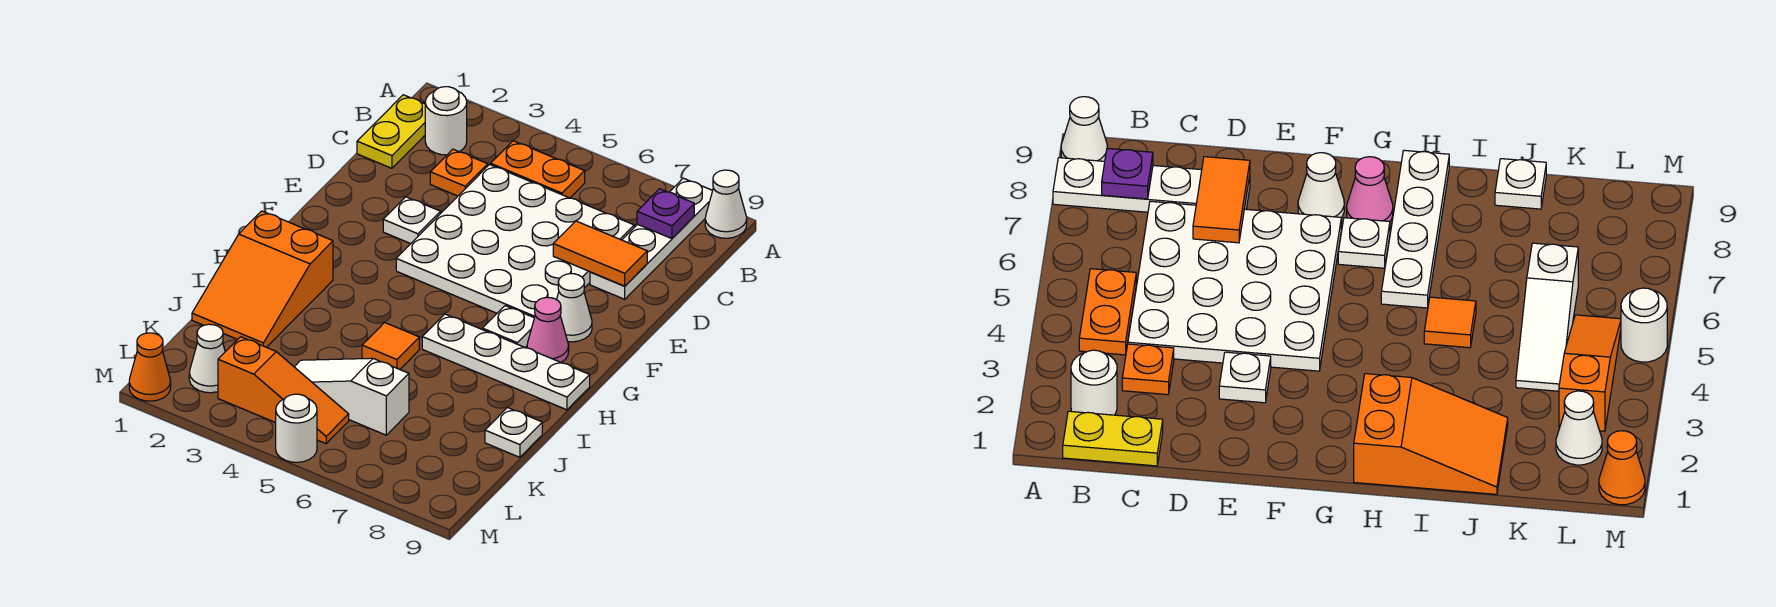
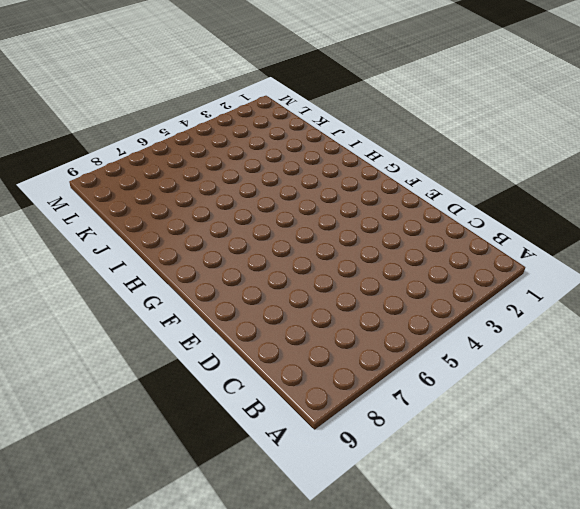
none -> white plate A8:D8 level 1
none -> white cone A9 level 1
none -> yellow plate B1:C1 level 1

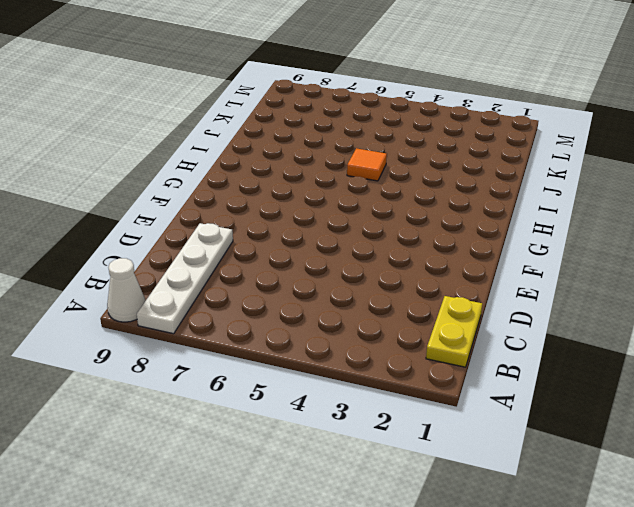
none -> white round brick B2 level 1
none -> orange plate B4:B5 level 1
none -> orange plate C3 level 1

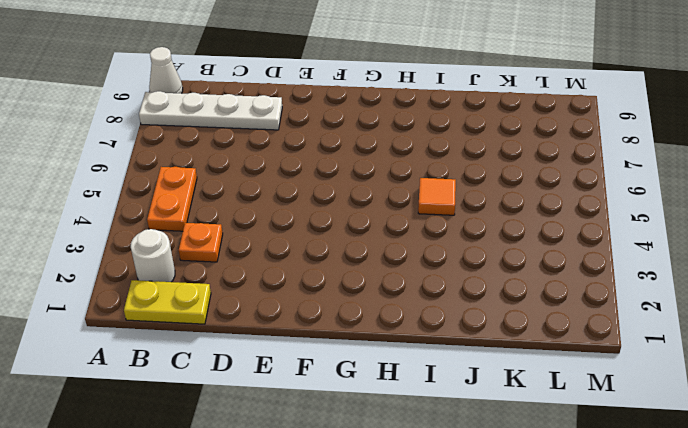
none -> white plate C4:F7 level 1
none -> white plate E3 level 1
none -> white cone F8 level 1

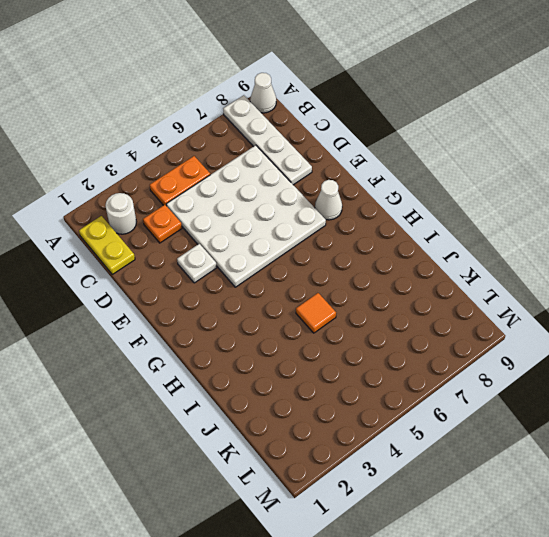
none -> white plate G7 level 1
none -> pink cone G8 level 1
none -> orange slope H1:J2 level 1 top H

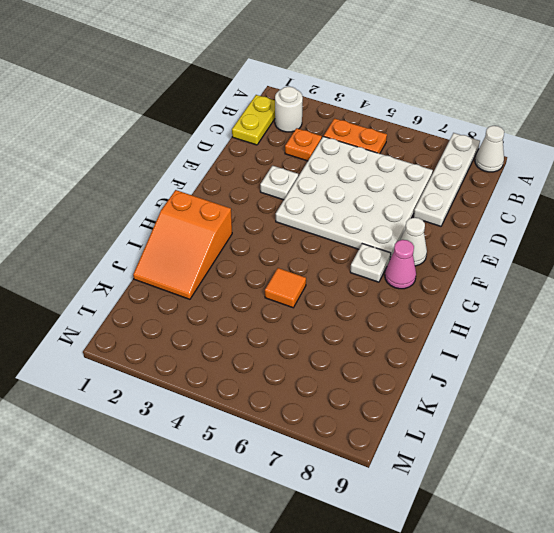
none -> white plate H6:H9 level 1
none -> white plate J9 level 1
none -> white slope K4:K6 level 1 top 6

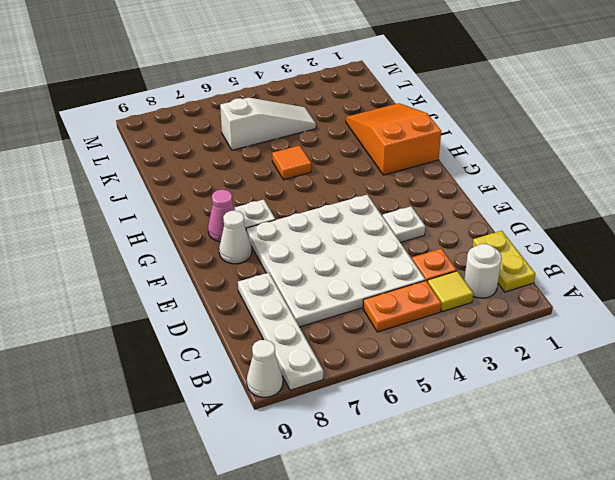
yellow tile B3 level 1 -> none
none -> white plate H6:H9 level 1
none -> white plate J9 level 1
none -> white cone L2 level 1

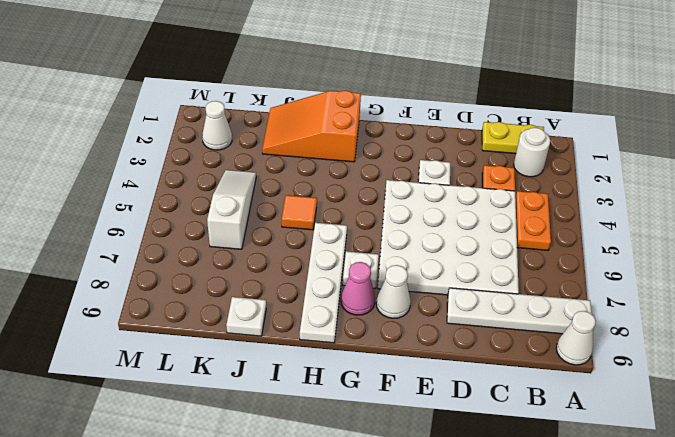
none -> orange slope L3:L5 level 1 top 3
none -> orange cone M1 level 1
none -> white round brick M5 level 1

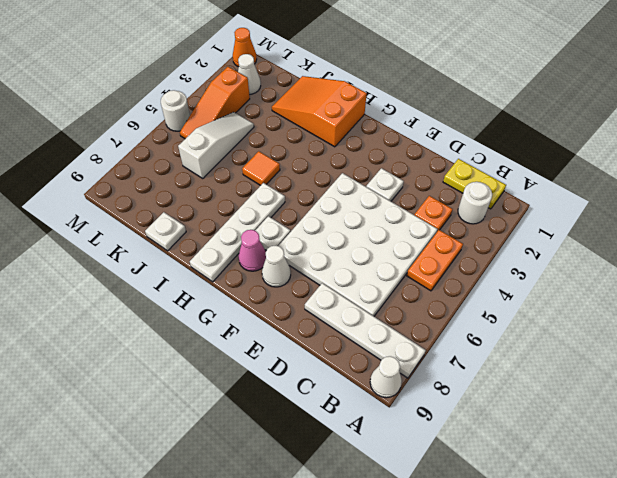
none -> purple plate B8 level 2
none -> orange tile D7:D8 level 2

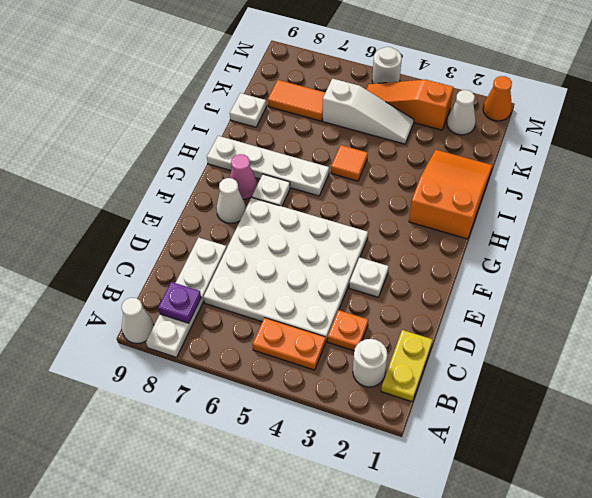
orange tile K7:K8 level 1 -> orange tile D7:D8 level 2

